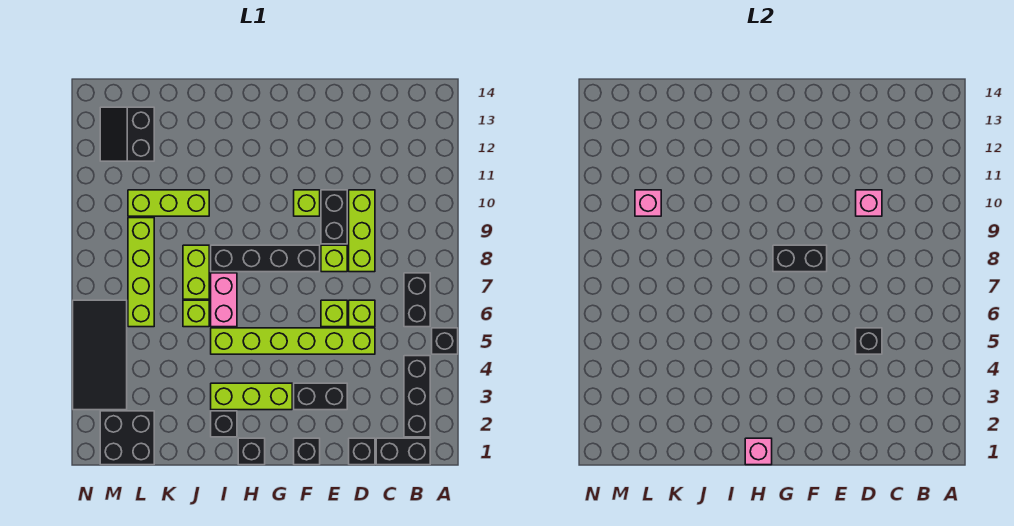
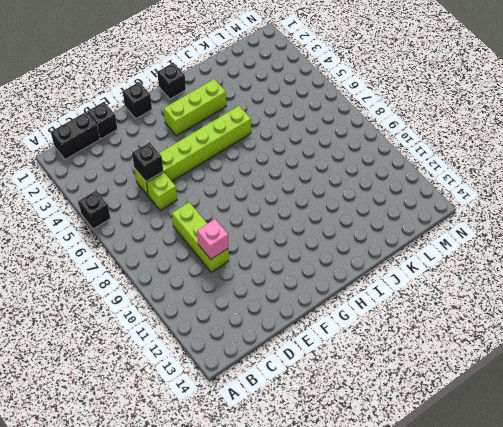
none -> black brick B2:B4 level 1
none -> black brick B6:B7 level 1
none -> black brick E3:F3 level 1
none -> lime brick E6 level 1

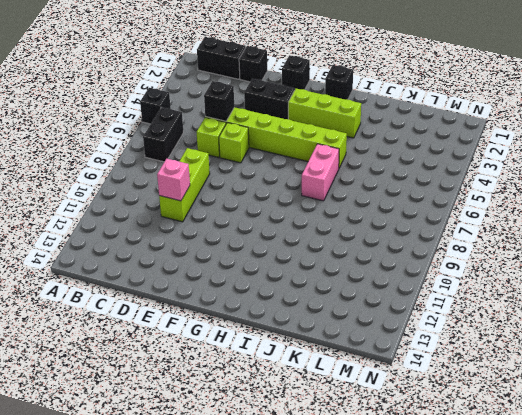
none -> black brick B2:B4 level 1
none -> lime brick E8 level 1
none -> black brick E9:E10 level 1
none -> black brick F8:I8 level 1

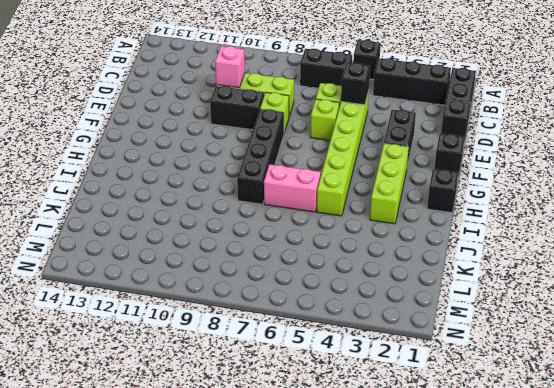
none -> lime brick F10 level 1
none -> black brick I2 level 1
none -> lime brick J6 level 1
none -> lime brick J7:J8 level 1

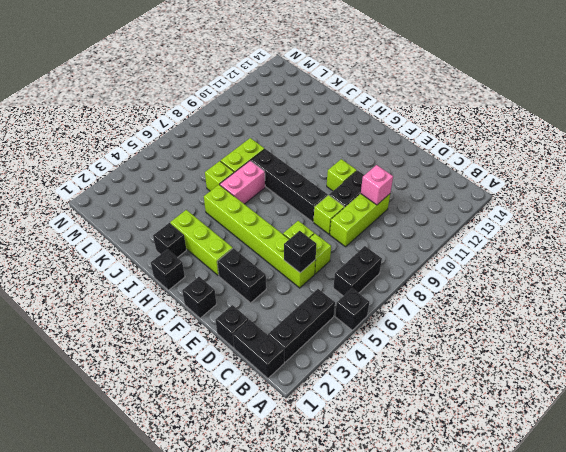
none -> lime brick J10:L10 level 1
none -> black brick L1:M2 level 1
none -> lime brick L6:L9 level 1
none -> black slope L12:M13 level 1 top L

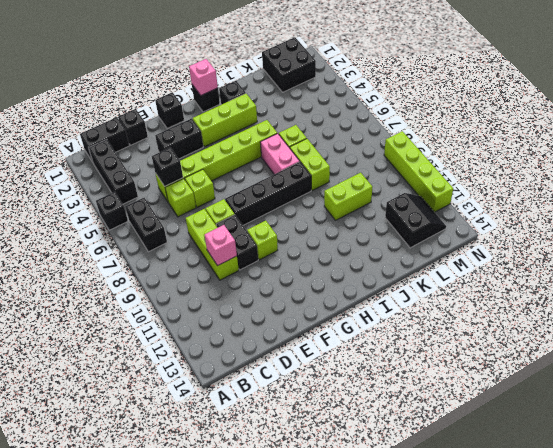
lime brick J10:K10 level 1 -> lime brick J10:L10 level 1
lime brick N9:N12 level 1 -> lime brick L6:L9 level 1
none -> black tile M3:N6 level 1
none -> black brick F8:G8 level 2
none -> pink brick L10 level 2

